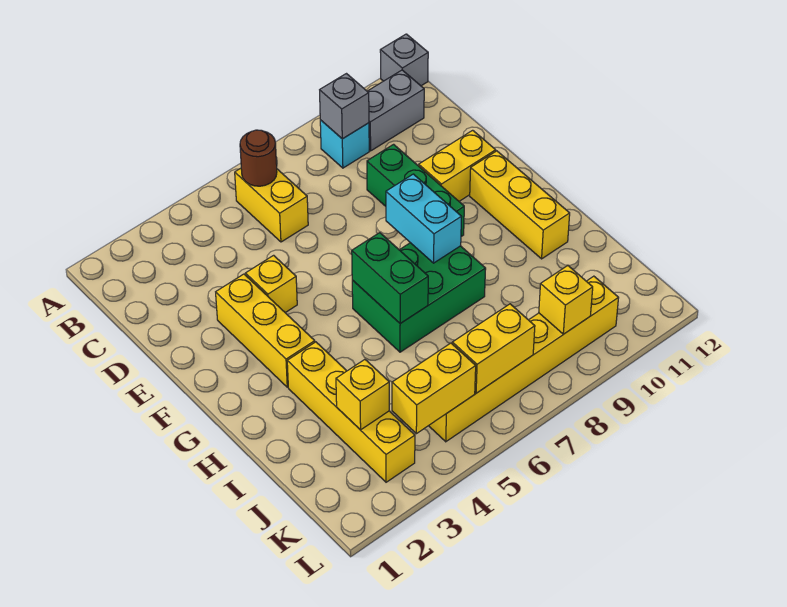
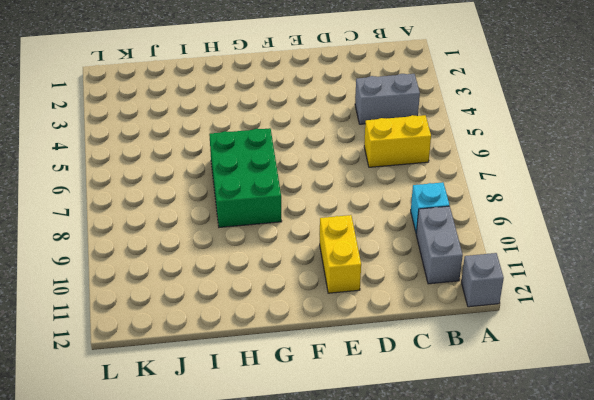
grey brick B4:C4 level 1 -> none
none -> green brick D9:F9 level 1
none -> yellow brick E3:G3 level 1
none -> yellow brick E4 level 1

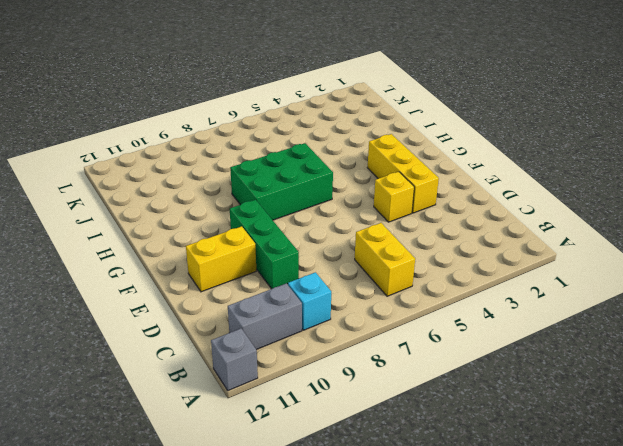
none -> yellow brick F11:H11 level 1
none -> yellow brick H3:K3 level 1
none -> yellow brick K5:K10 level 1

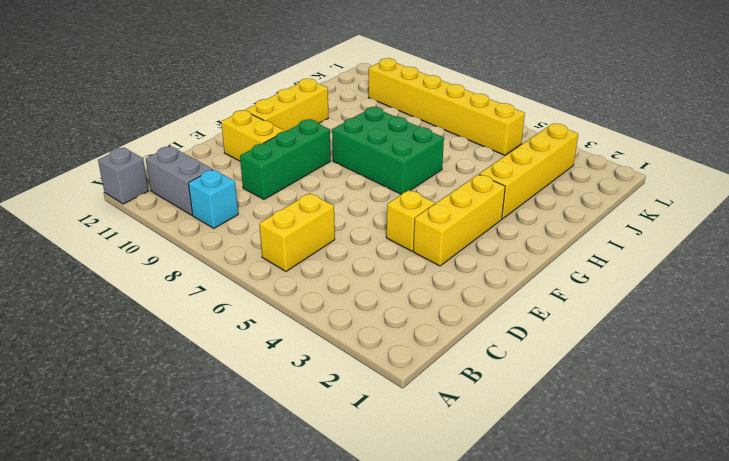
none -> brown round brick B6 level 2
none -> grey brick B9 level 2
none -> cyan brick F8:G8 level 2

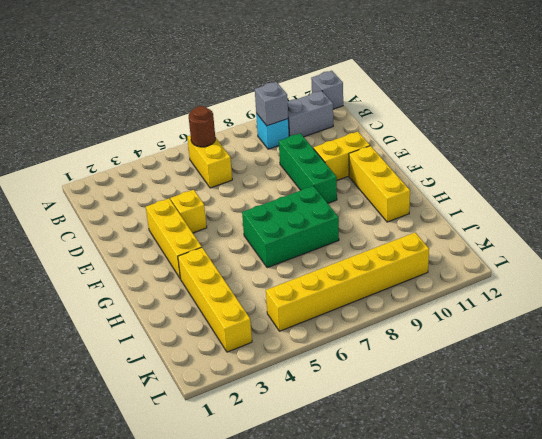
none -> cyan brick F8:G8 level 2
none -> green brick G6:H6 level 2
none -> yellow brick J3 level 2

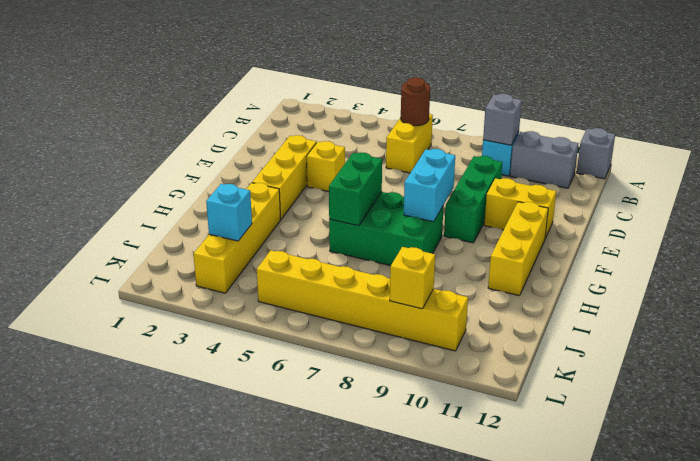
cyan brick J3 level 2 -> yellow brick J3 level 2
none -> yellow brick K4:K5 level 2
none -> yellow brick K6:K7 level 2

